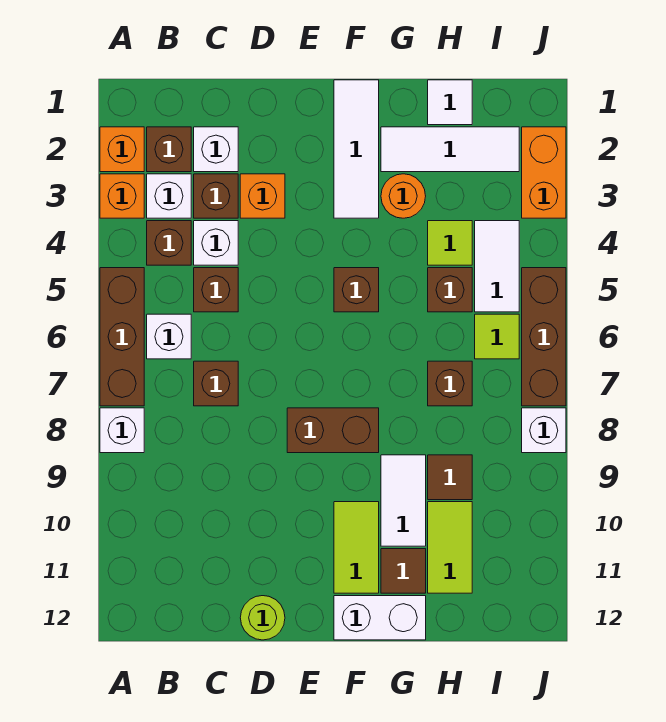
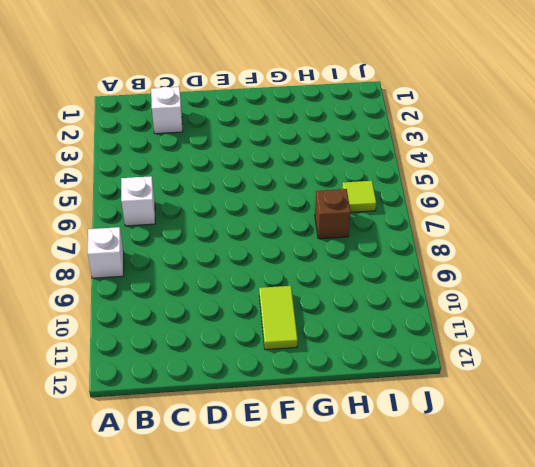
none -> orange brick A2 level 1
none -> orange brick A3 level 1
none -> brown brick A5:A7 level 1
none -> brown brick B2 level 1

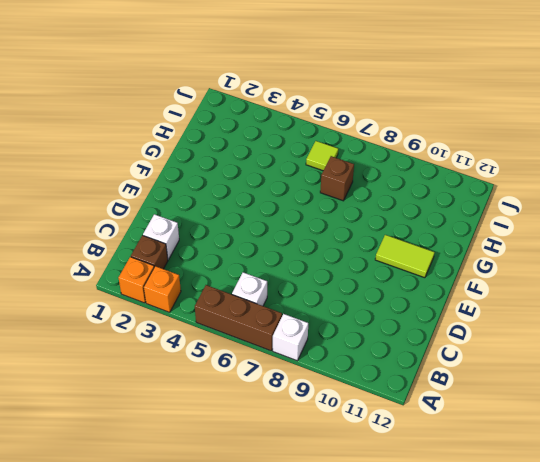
none -> white brick B3 level 1
none -> brown brick B4 level 1
none -> brown brick C3 level 1
none -> white brick C4 level 1

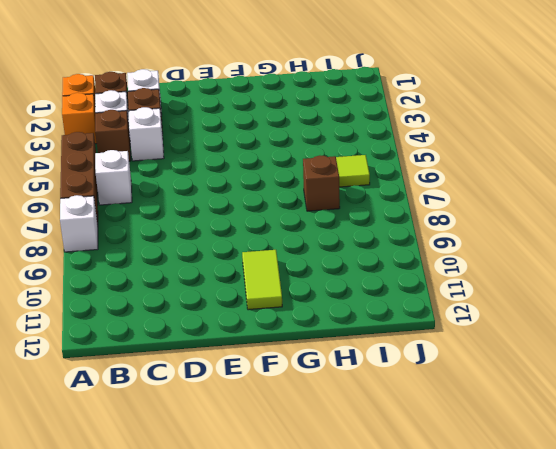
none -> brown brick C5 level 1
none -> brown brick C7 level 1
none -> orange brick D3 level 1
none -> lime round brick D12 level 1

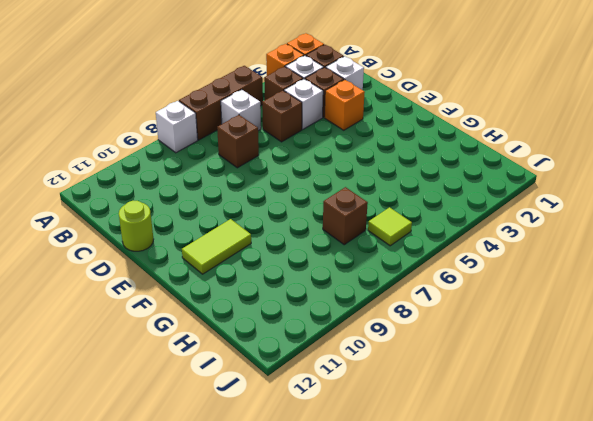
none -> brown brick E8:F8 level 1
none -> white tile F1:F3 level 1
none -> brown brick F5 level 1
none -> white brick F12:G12 level 1

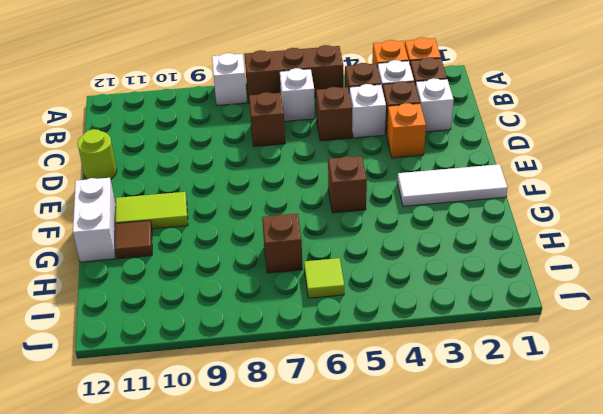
none -> brown brick E8:F8 level 1
none -> white tile G2:I2 level 1
none -> orange round brick G3 level 1
none -> white tile G9:G10 level 1

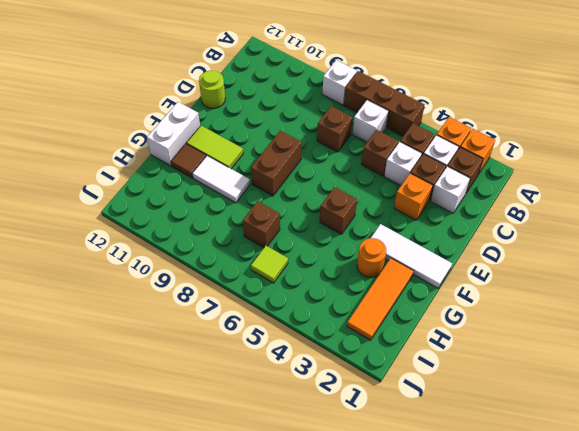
orange tile G2:I2 level 1 -> white tile G2:I2 level 1
none -> white tile H1 level 1
none -> lime tile H4 level 1
none -> brown brick H5 level 1
none -> brown tile H9 level 1

